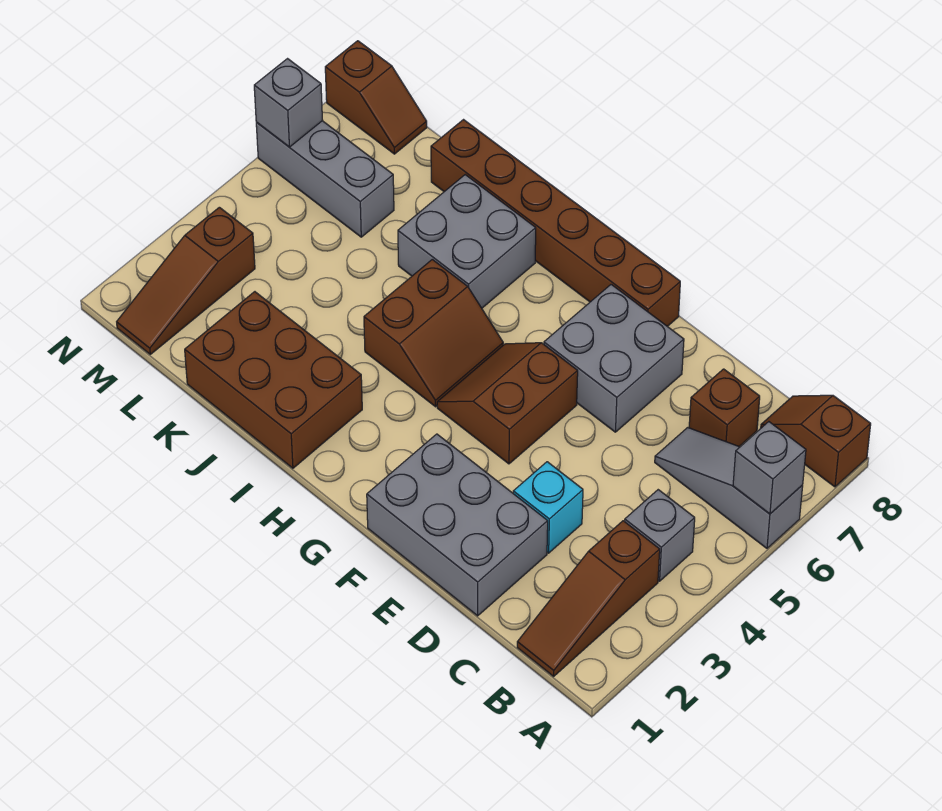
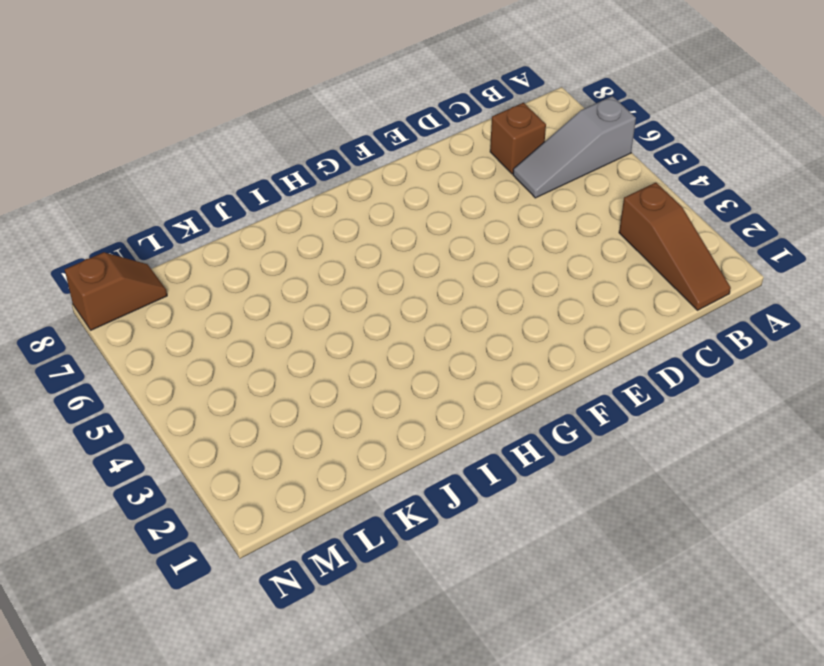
none -> brown slope A8:B8 level 1 top A
none -> grey brick B4 level 1
none -> grey brick D1:F2 level 1

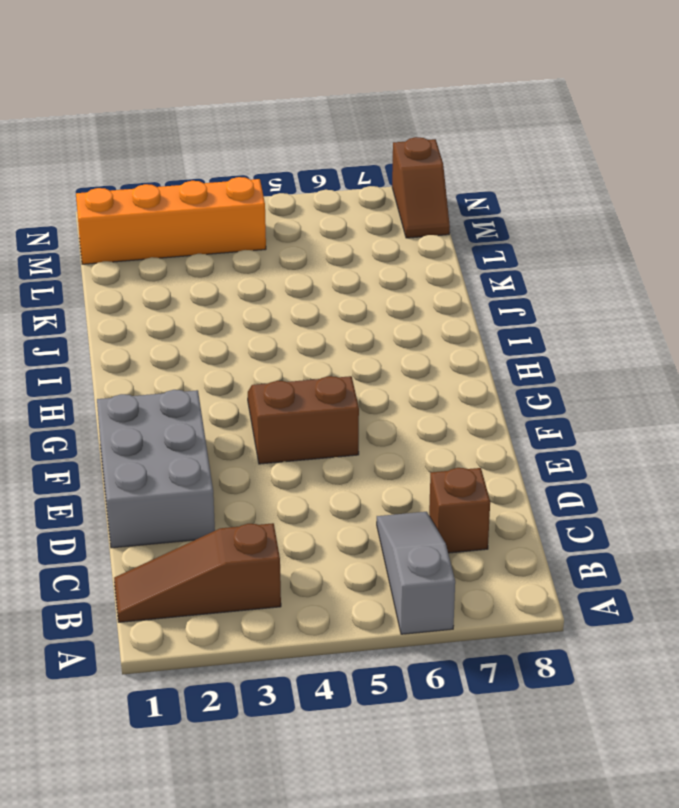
orange brick M1:M4 level 1 -> brown slope M1:M3 level 1 top 3
none -> brown slope A8:B8 level 1 top A
none -> grey brick B4 level 1
none -> cyan brick D3 level 1

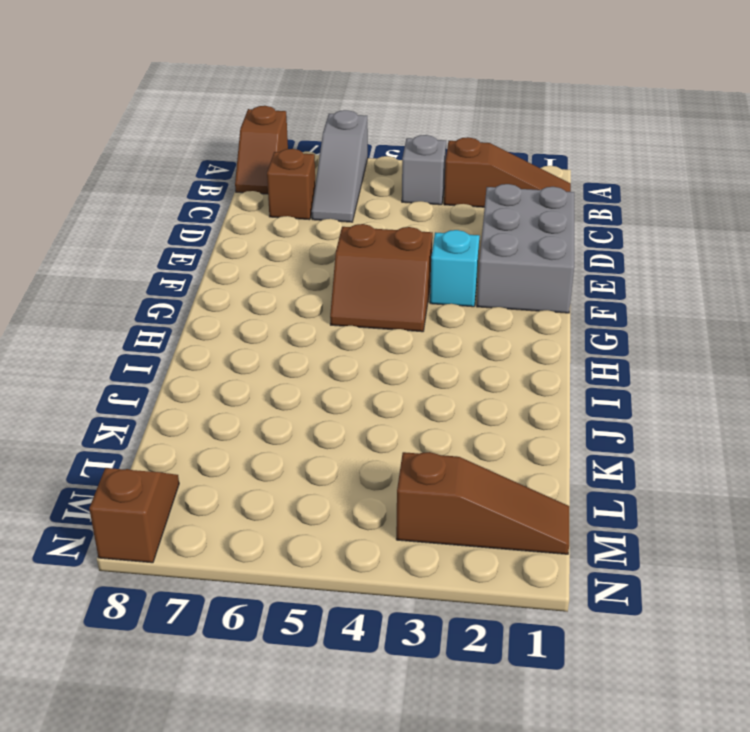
cyan brick F3 level 1 -> cyan brick D3 level 1
none -> grey brick E6:F7 level 1
none -> brown brick F8:K8 level 1
none -> brown slope H4:I5 level 1 top I

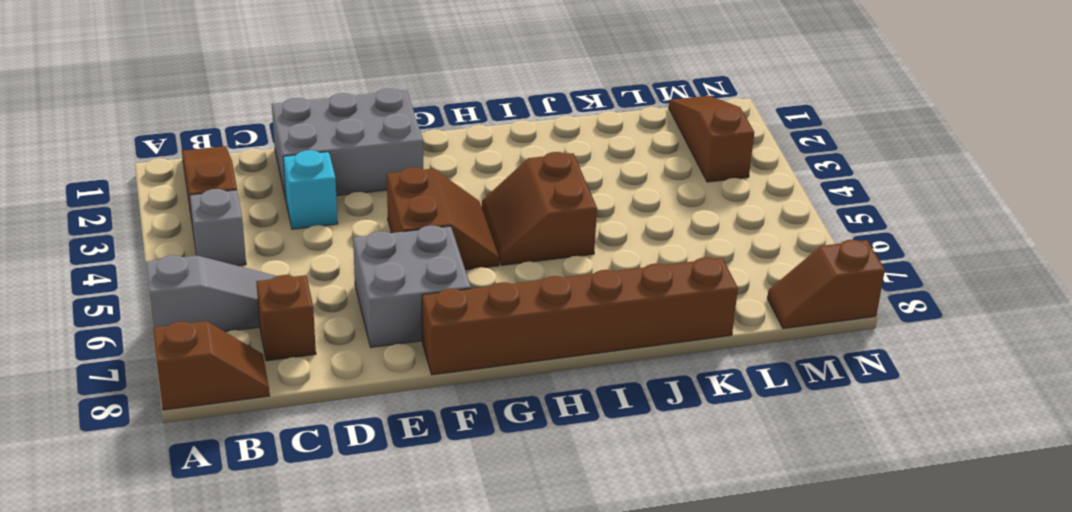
none -> brown brick I1:K2 level 1
none -> grey brick I6:J7 level 1
none -> grey brick L6:N6 level 1

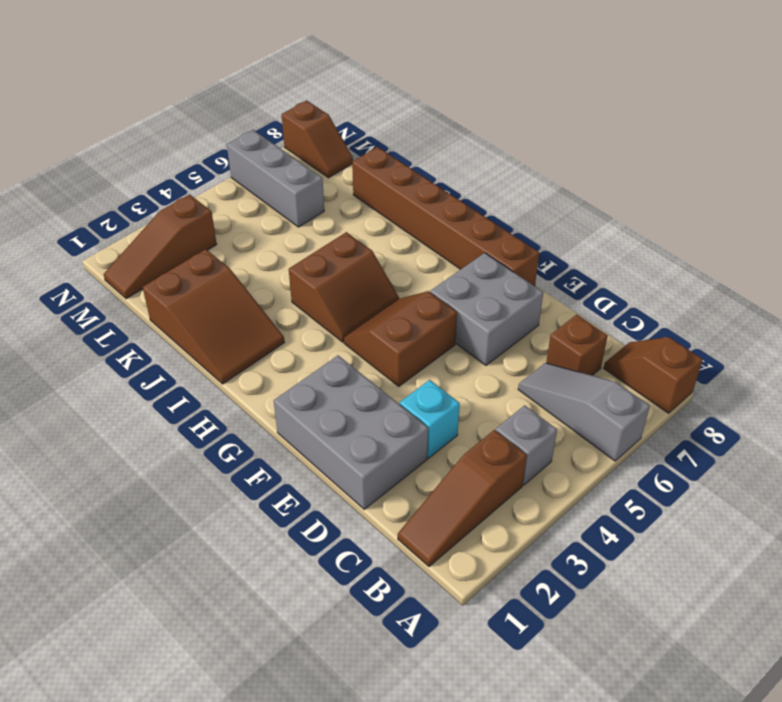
brown slope I1:K2 level 1 top K -> brown brick I1:K2 level 1
none -> grey brick I6:J7 level 1
none -> grey brick A6 level 2
none -> grey brick N6 level 2

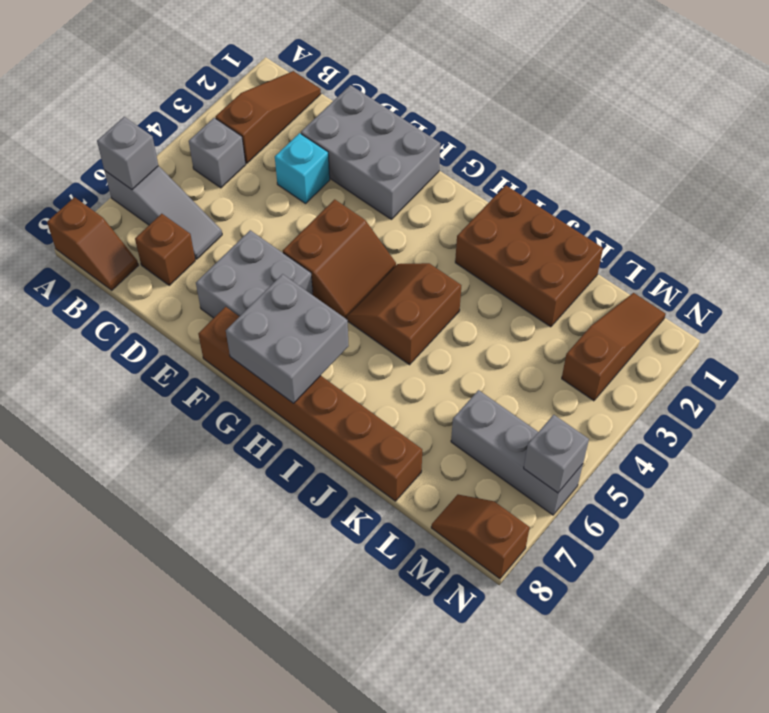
grey brick G7:H8 level 2 -> grey brick I6:J7 level 1

